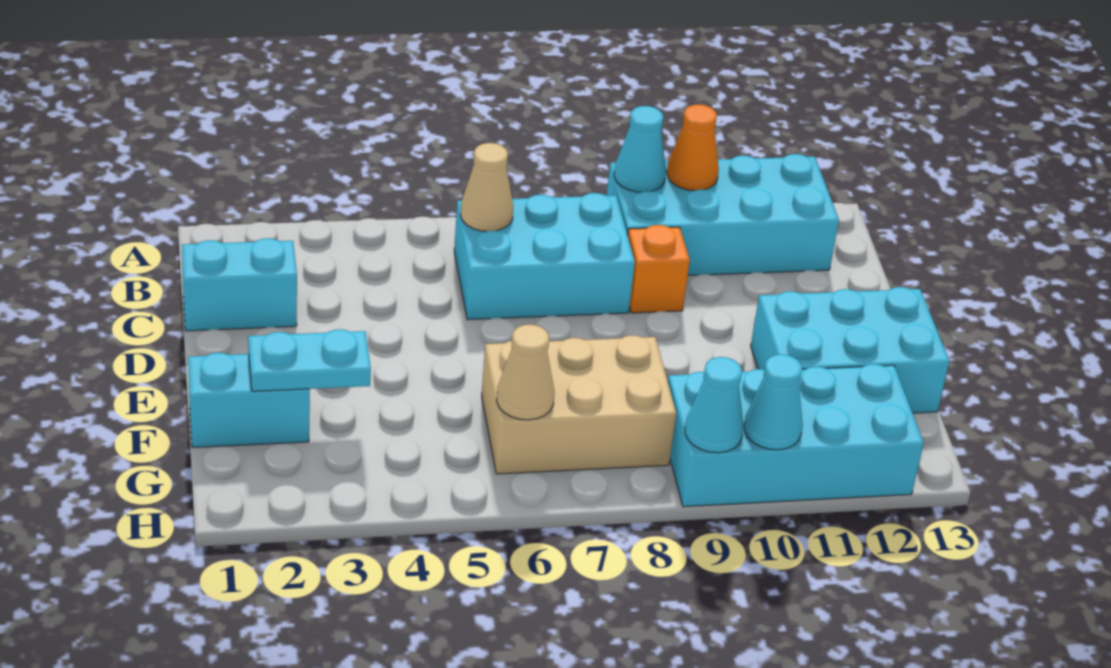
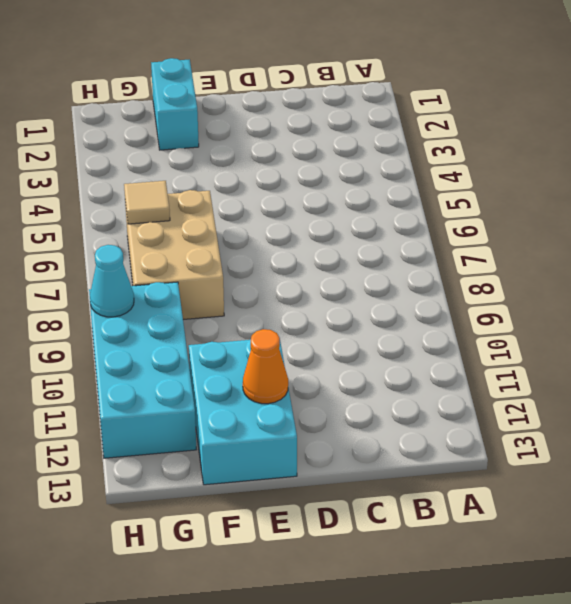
orange cone E12 level 2 -> orange cone A10 level 2
tan tile G6 level 2 -> tan cone G6 level 2
none -> cyan brick A9:B12 level 1
none -> cyan brick B6:C8 level 1
none -> cyan brick C1:C2 level 1

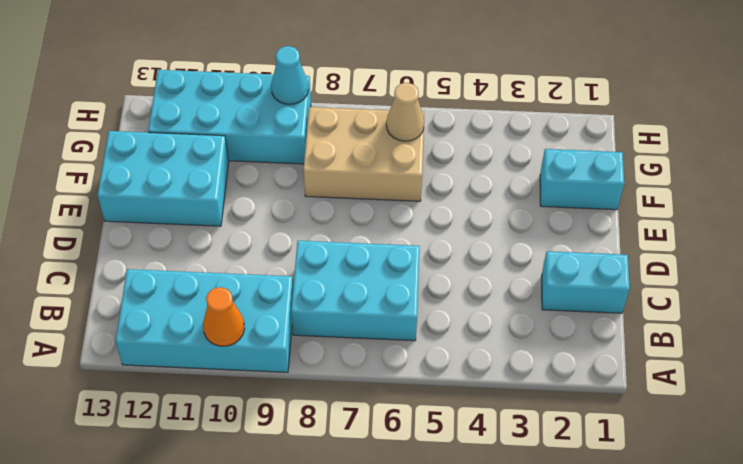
none -> orange brick C9 level 1
none -> cyan cone A9 level 2
none -> tan cone B6 level 2

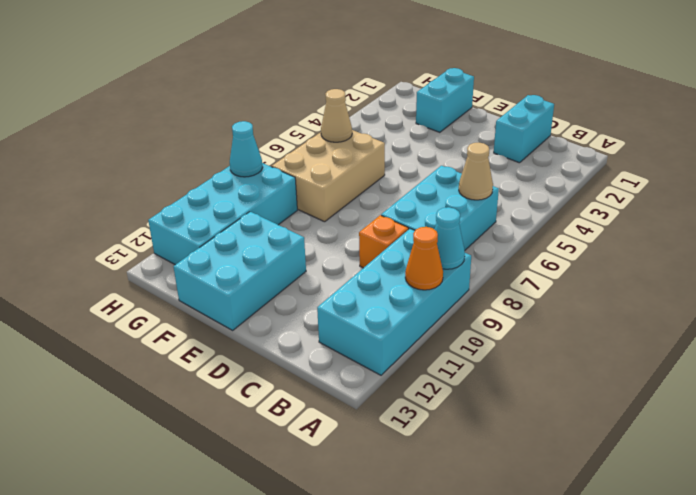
none -> cyan plate F2:F3 level 2
none -> cyan cone H10 level 2

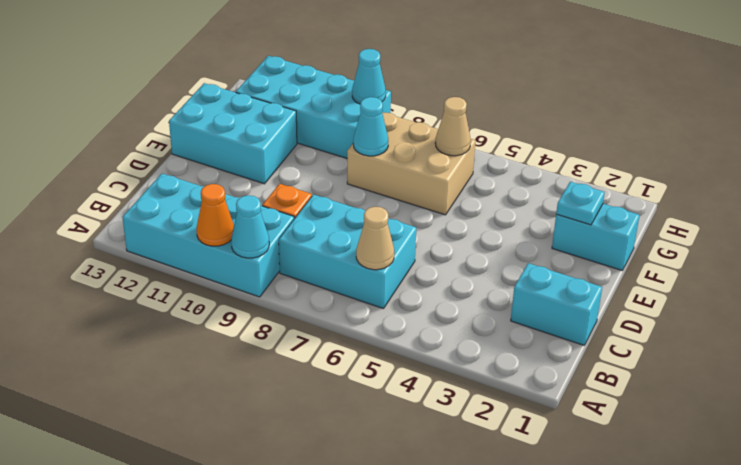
cyan plate F2 level 2 -> cyan plate F2:F3 level 2
cyan cone F8 level 2 -> cyan cone H10 level 2

